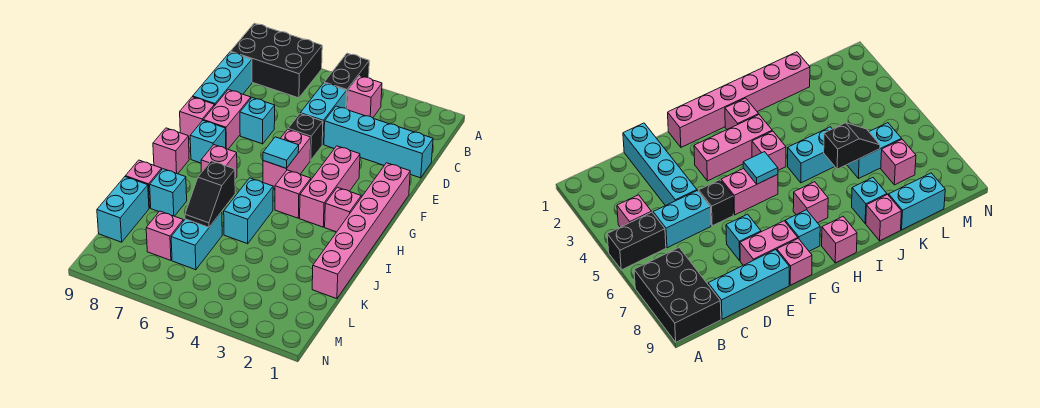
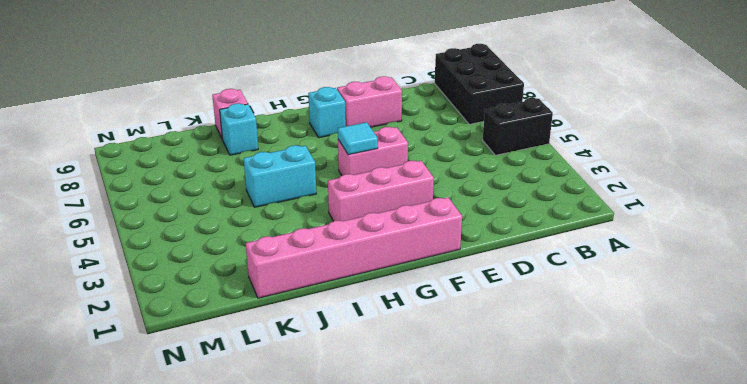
none -> pink brick B4 level 1
none -> cyan brick C5:D5 level 1
none -> cyan brick C9:E9 level 1

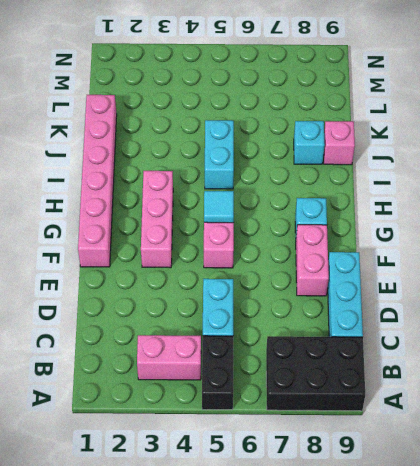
pink brick B3:B4 level 1 -> pink brick B4 level 1
none -> cyan brick D1:D4 level 1
none -> black brick E5 level 1
none -> cyan brick E7 level 1

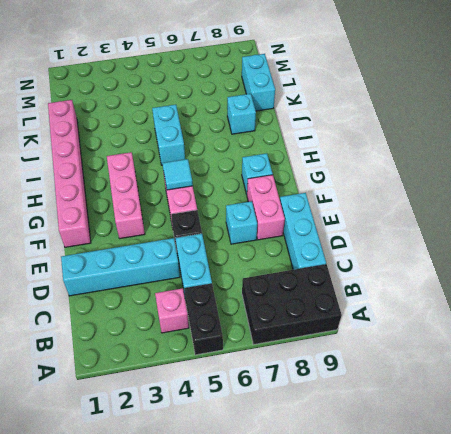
none -> pink brick F9 level 1
none -> pink brick H2 level 1
none -> pink brick H4 level 1

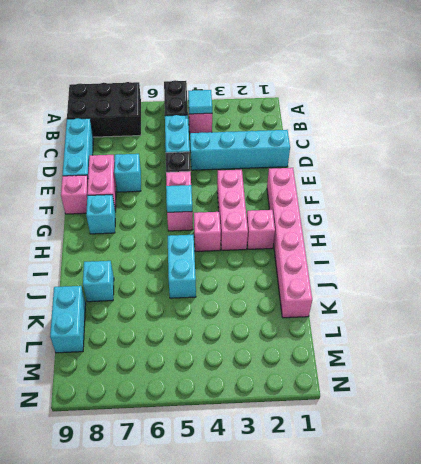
cyan tile B4 level 2 -> none
none -> pink brick H7 level 1
none -> pink brick H9 level 1
none -> pink brick J9 level 1

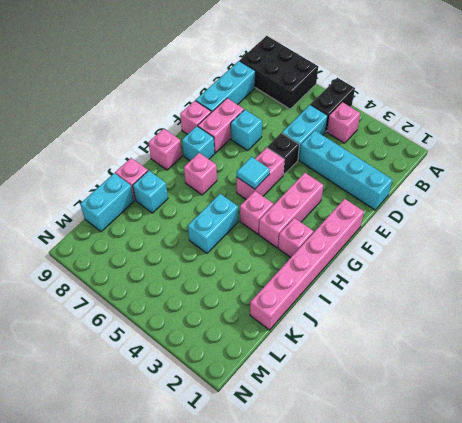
none -> cyan brick K6:L6 level 1
none -> pink brick L7 level 1
none -> black slope J6:K6 level 2 top J

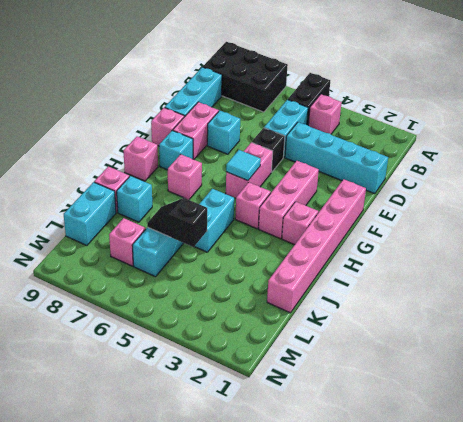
black slope K5:K6 level 2 top 5 -> black slope J6:K6 level 2 top J

